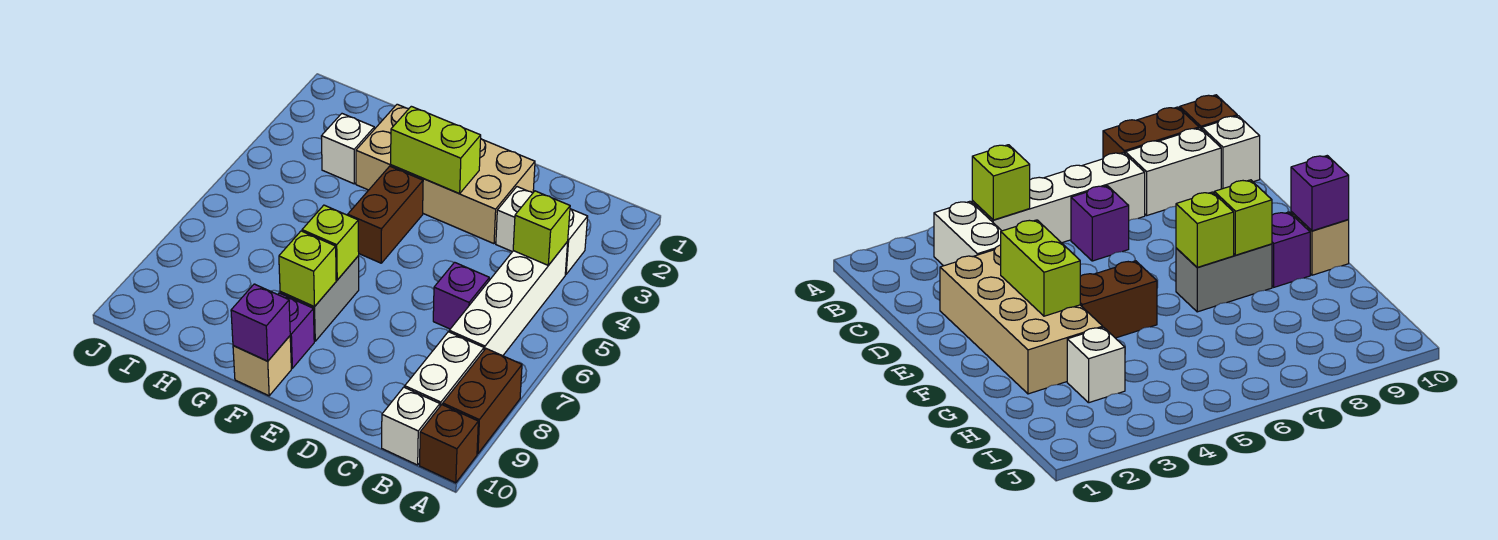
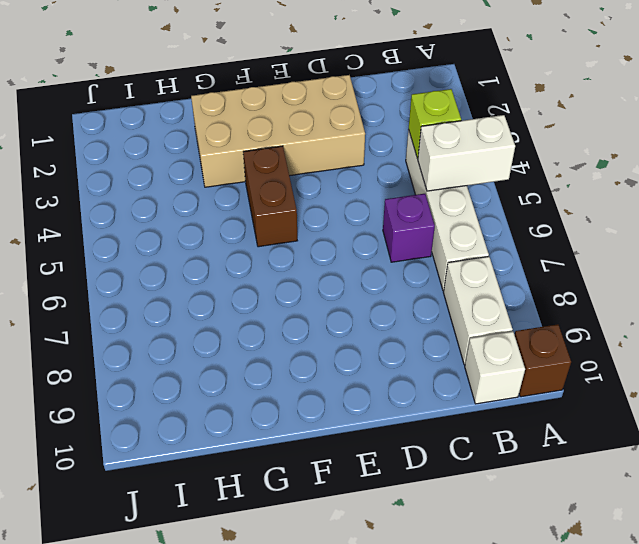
white brick A5:B5 level 2 -> white brick B3:C3 level 1
none -> brown brick A8:A9 level 1
none -> grey brick F7:F8 level 1
none -> purple brick F9 level 1

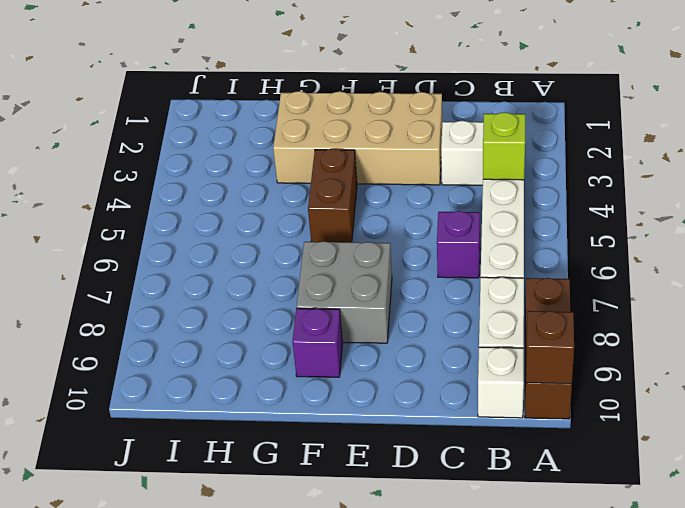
brown brick A10 level 2 -> none
grey brick E7:F8 level 1 -> grey brick F7:F8 level 1
none -> tan brick F10 level 1
none -> white brick H3 level 1
none -> lime brick E3:F3 level 2

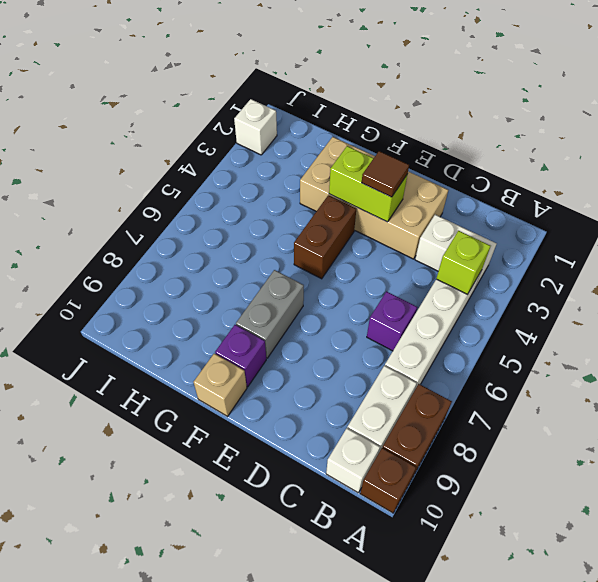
brown tile E3 level 3 -> none
white brick J2 level 1 -> white brick H3 level 1
none -> lime brick F7 level 2
none -> lime brick F8 level 2
none -> purple brick F10 level 2

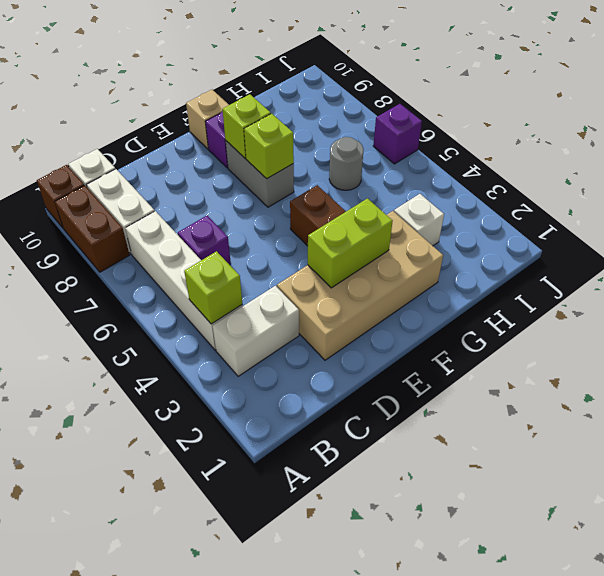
grey round brick H6 level 1 -> none
purple brick J6 level 1 -> purple brick F10 level 2

